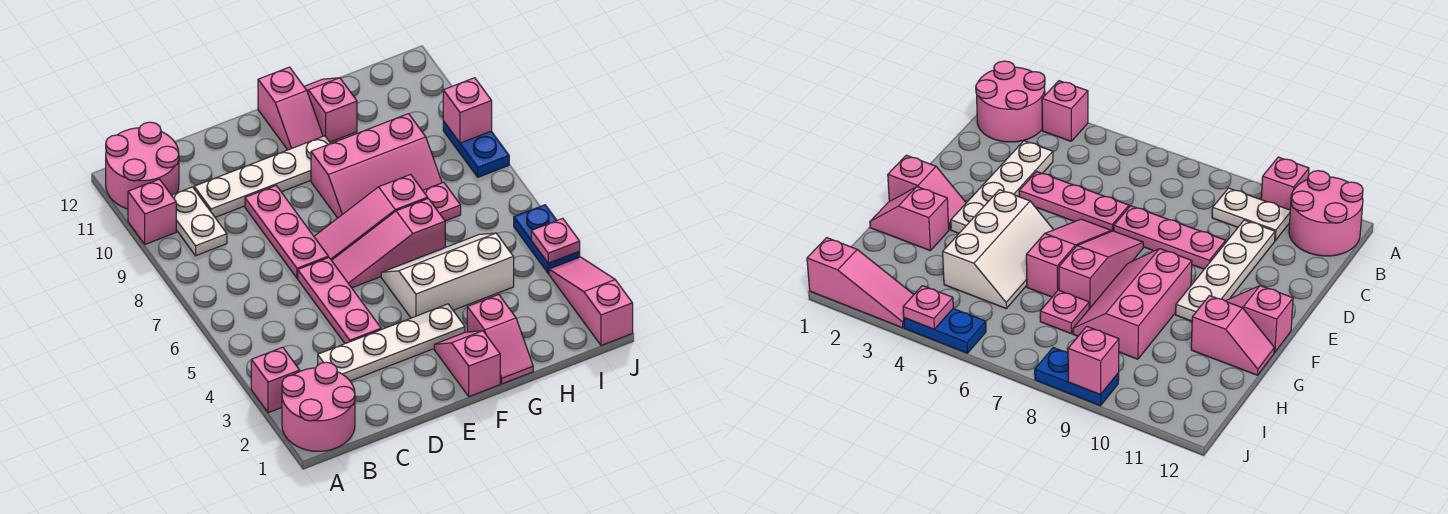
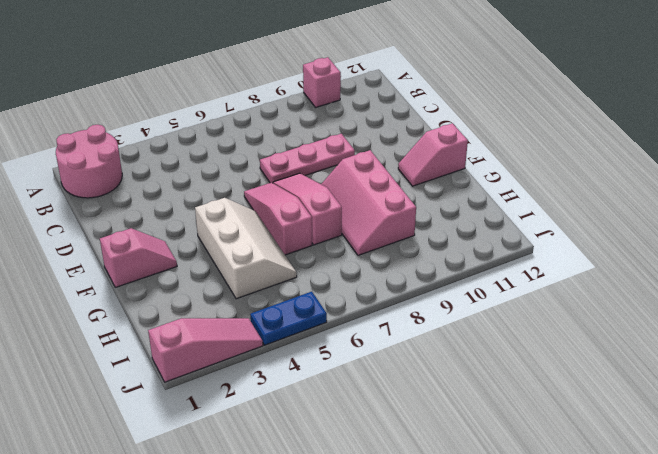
none -> pink brick A3 level 1
none -> pink round brick A11:B12 level 1
none -> white plate B9:B10 level 1

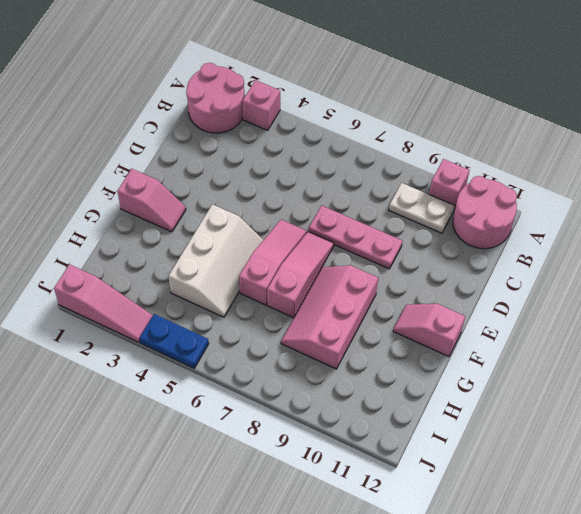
none -> white plate C3:F3 level 1
none -> white plate C10:F10 level 1
none -> pink plate D4:D6 level 1

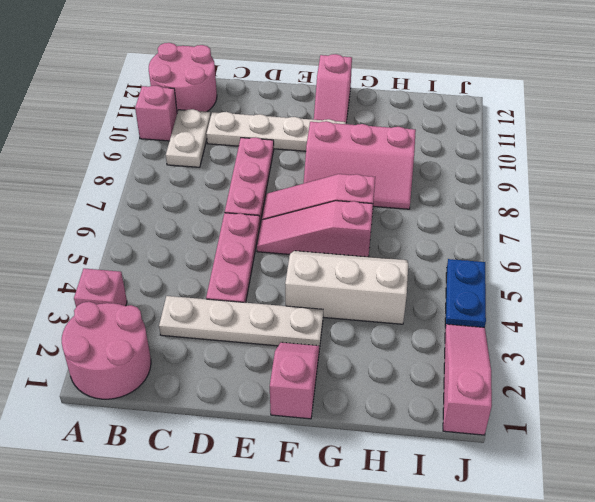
none -> pink slope G1:G2 level 1 top 2
none -> pink slope G11:G12 level 1 top 11
none -> pink plate H7 level 1

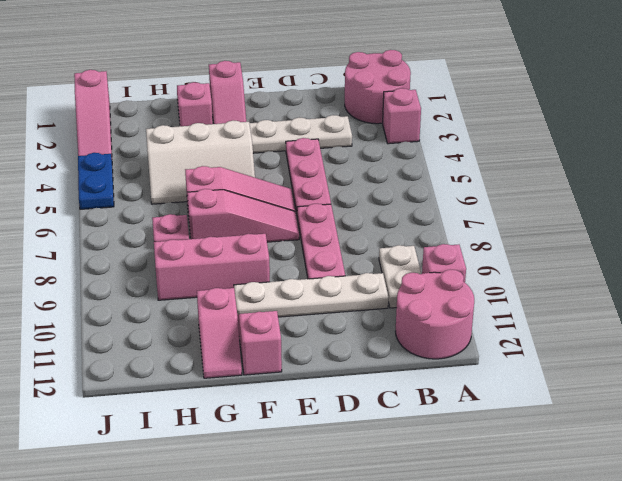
none -> blue plate J8:J9 level 1
none -> pink plate J4 level 2
none -> pink brick J9 level 2

